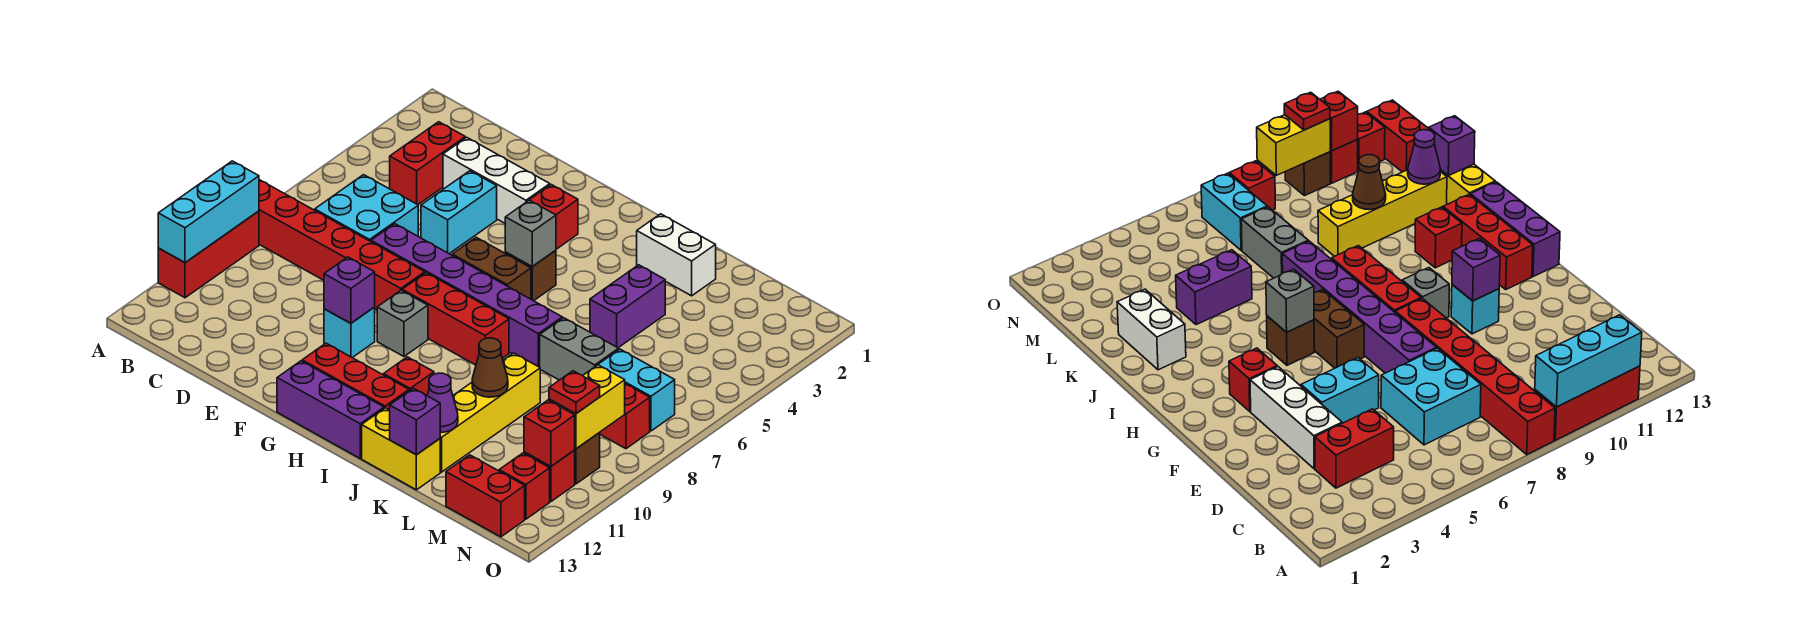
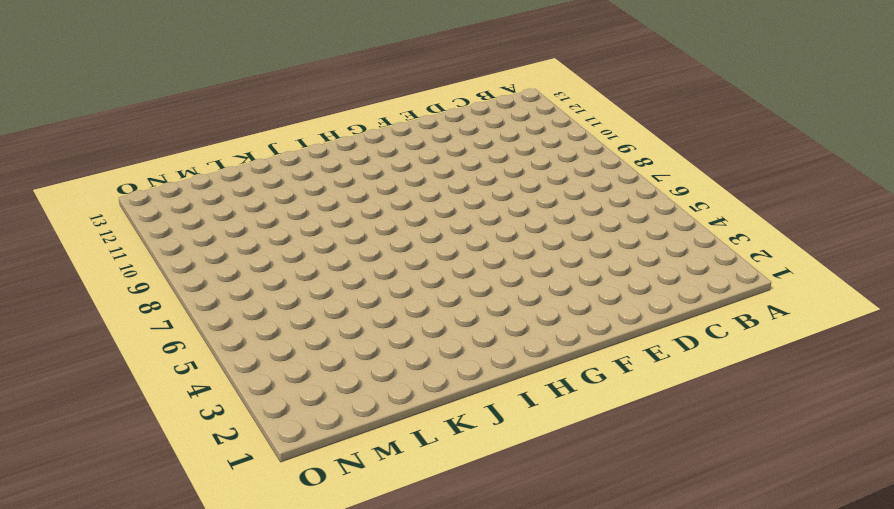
none -> red brick A8:F8 level 1
none -> red brick A9:A11 level 1
none -> red brick C3:C4 level 1
none -> cyan brick C6:D7 level 1

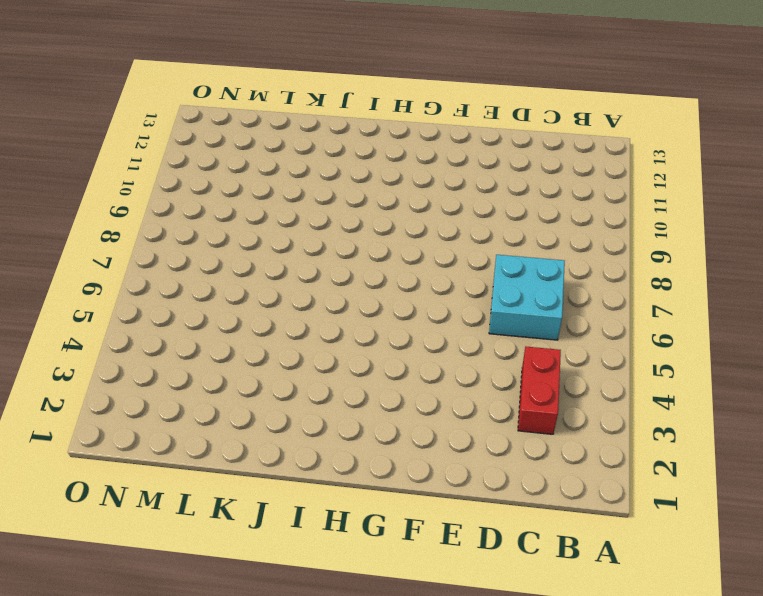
none -> red brick A8:F8 level 1
none -> red brick A9:A11 level 1
none -> white brick D3:F3 level 1
none -> cyan brick E4:E5 level 1

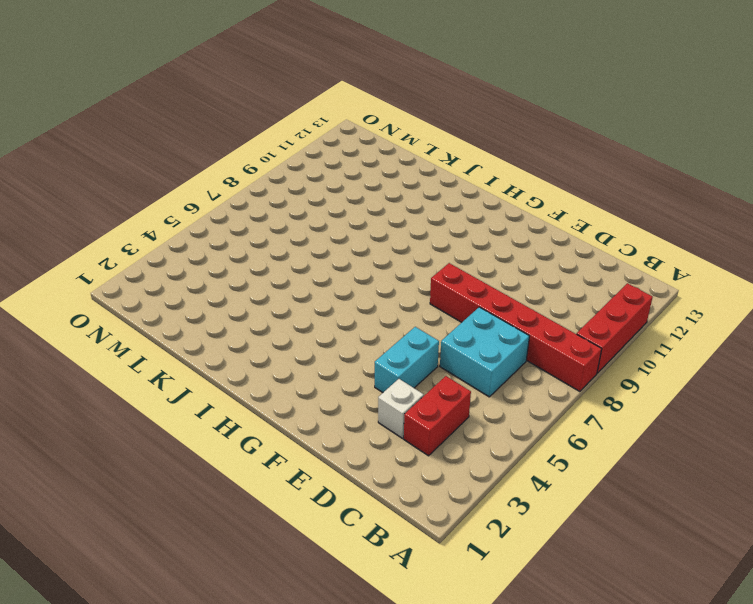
white brick D3 level 1 -> white brick D3:F3 level 1
none -> purple brick E7:J7 level 1
none -> cyan brick F10 level 1
none -> red brick G3 level 1
none -> brown brick G6:H6 level 1

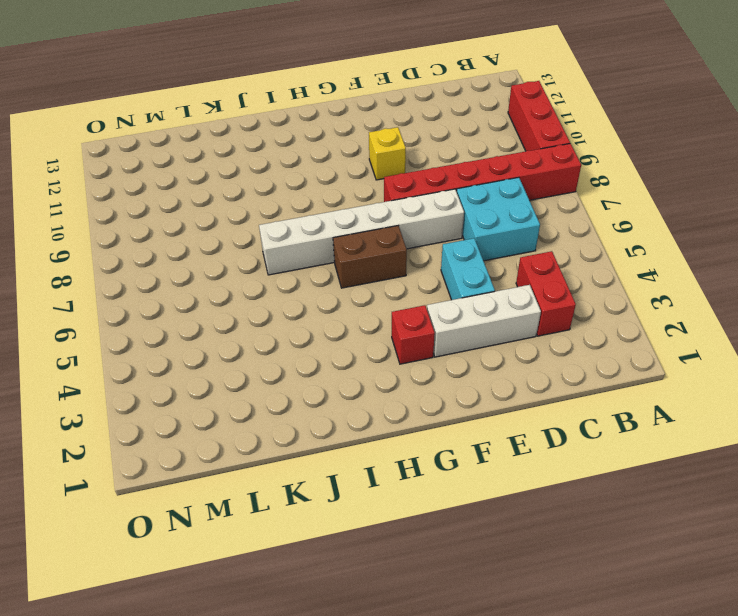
white brick E7:J7 level 1 -> purple brick E7:J7 level 1
yellow brick F10 level 1 -> cyan brick F10 level 1
none -> red brick G8:I8 level 1
none -> grey brick G9 level 1
none -> red brick G12:I12 level 1
none -> purple brick G13:I13 level 1

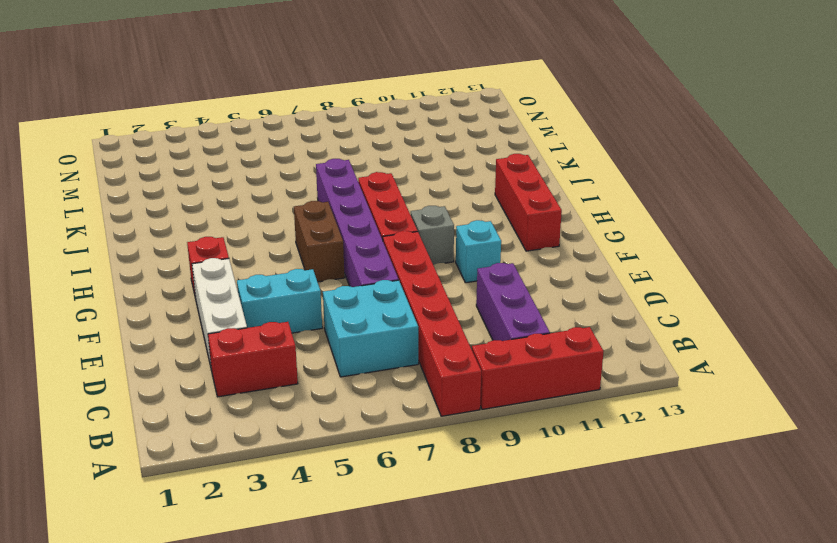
purple brick B10:D10 level 1 -> purple brick G13:I13 level 1
none -> brown brick H5 level 1
none -> red brick I11 level 1
none -> white brick J2:K2 level 1
none -> yellow brick J13:K13 level 1

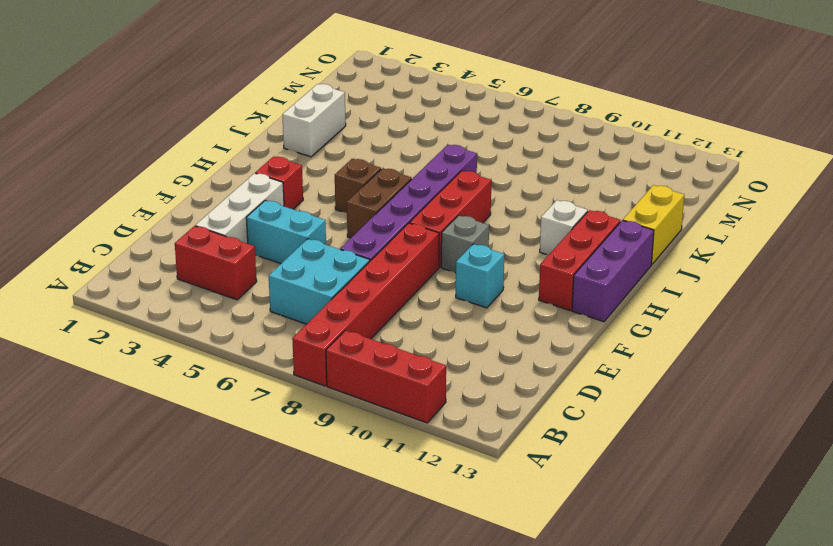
white brick I11 level 1 -> red brick I11 level 1
none -> purple brick K4:K5 level 1
none -> grey brick K7:L7 level 1
none -> yellow brick K9:K12 level 1
none -> cyan brick M7:N7 level 1

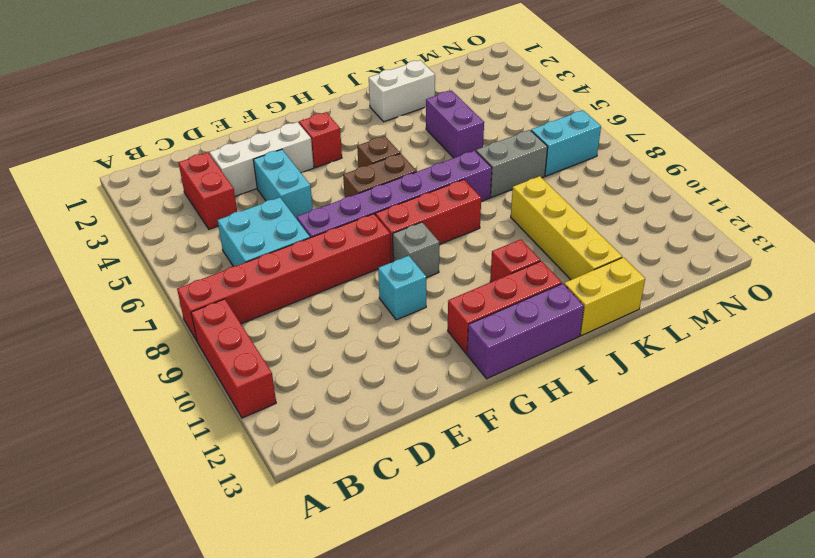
none -> red brick M13:N13 level 1
none -> red brick N8 level 1
none -> brown brick N10 level 1
none -> red brick N11 level 1

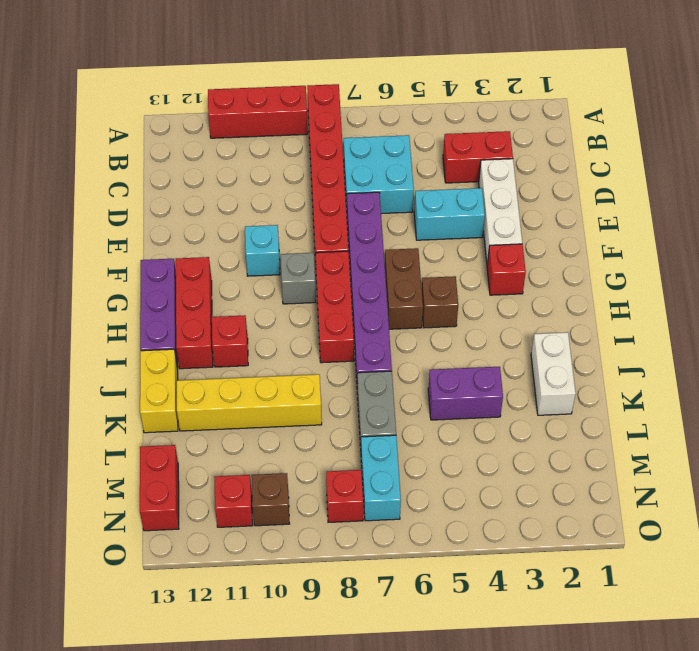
none -> red brick N12 level 1
none -> cyan brick A9:A11 level 2
none -> purple brick F10 level 2
none -> grey brick H5 level 2

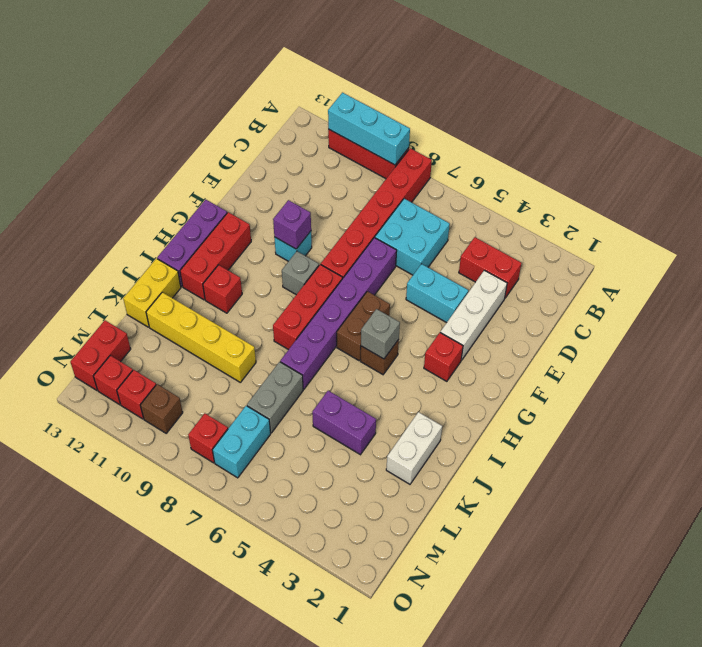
none -> brown cone K10 level 2
none -> purple cone K12 level 2
none -> purple brick K13 level 2
none -> yellow brick N9:N10 level 2

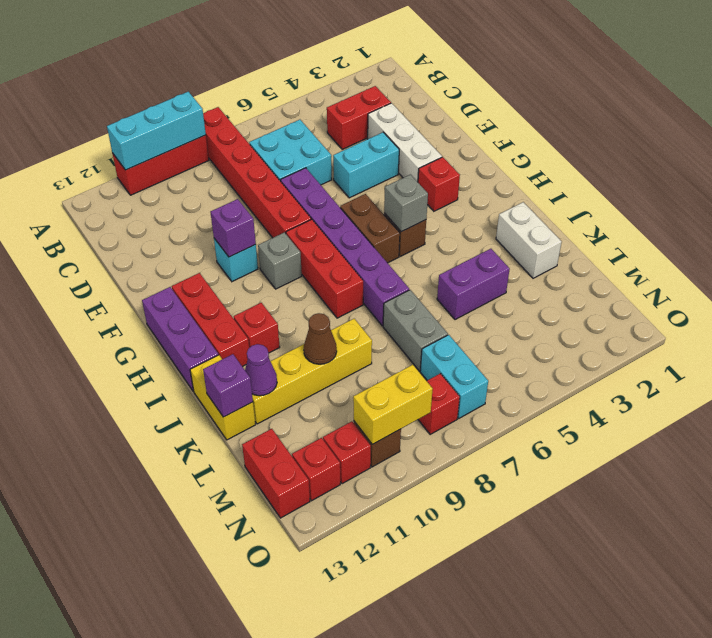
none -> red brick N11 level 2
none -> red plate N10 level 3

